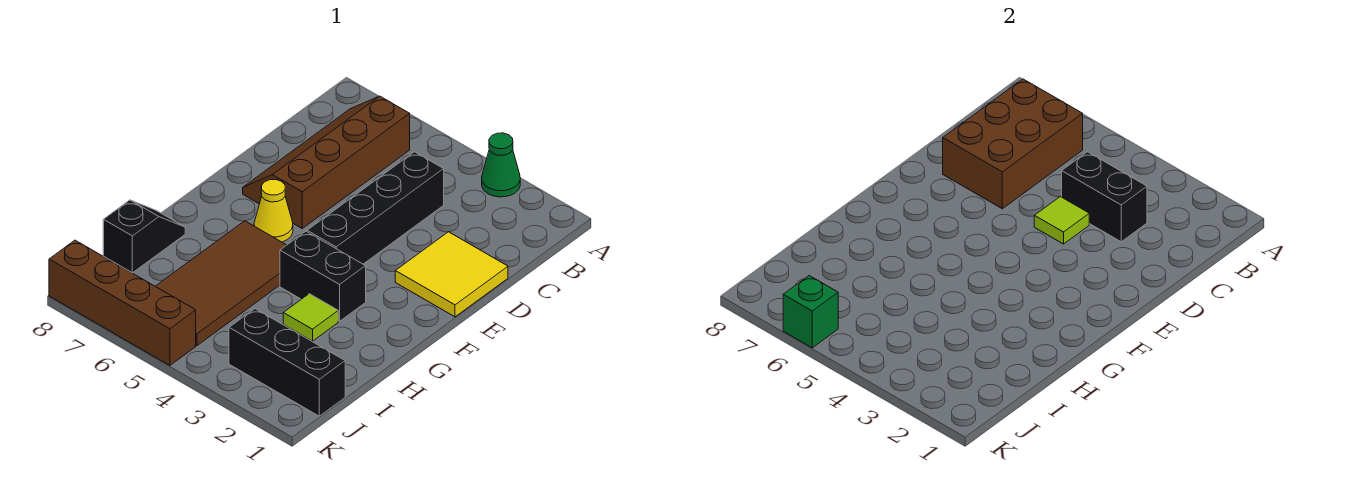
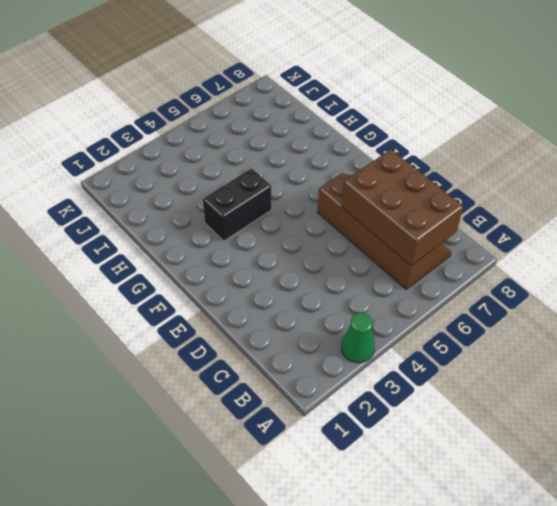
none -> black brick C4:F4 level 1
none -> yellow tile D1:E2 level 1
none -> yellow cone F6 level 1

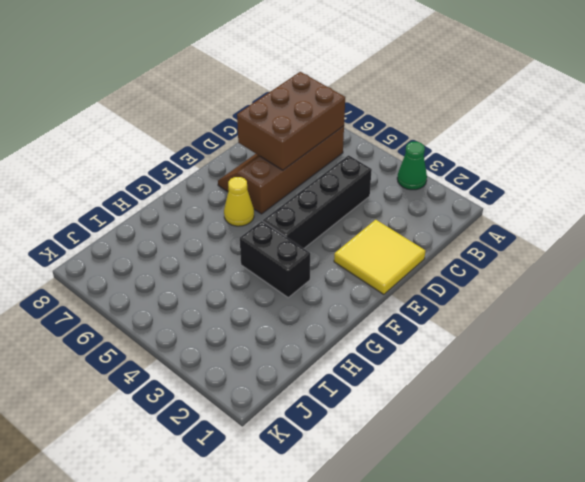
none -> brown tile G5:J6 level 1
none -> lime tile H3 level 1
none -> black slope H8:I8 level 1 top I

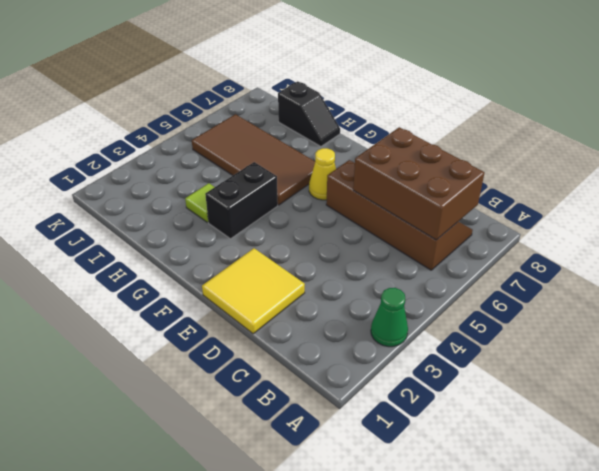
none -> black brick C4:F4 level 1
none -> black brick J1:J3 level 1
none -> brown brick K5:K8 level 1

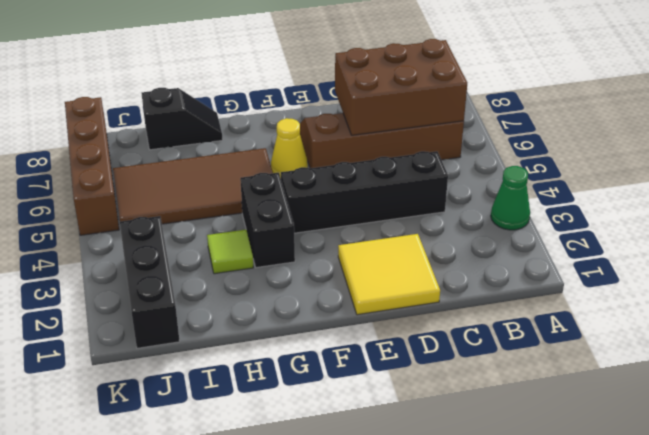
none -> black brick C3:C4 level 2
none -> lime tile D4 level 2
none -> green brick K6 level 2

